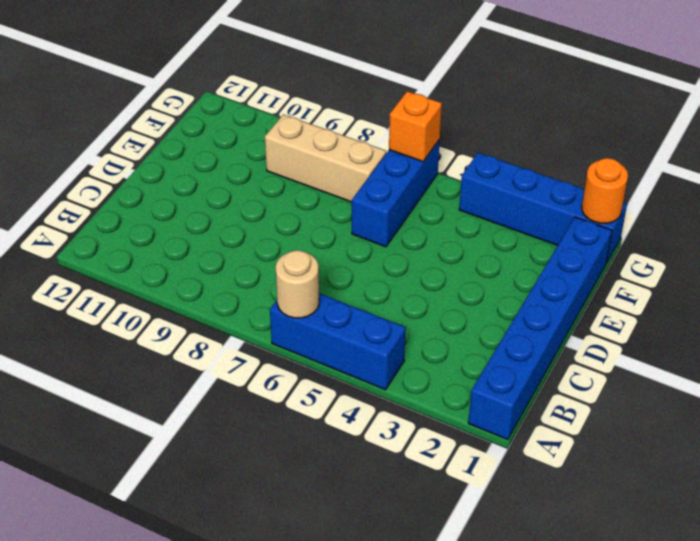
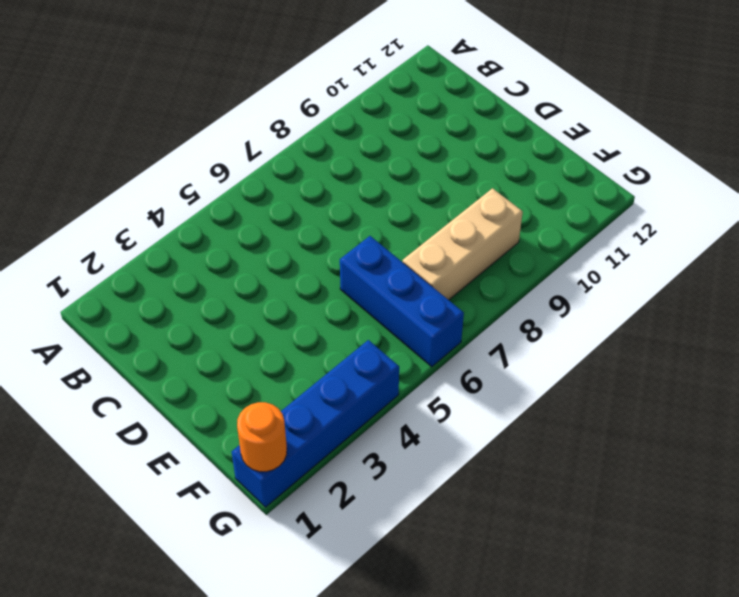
none -> blue brick A1:F1 level 1
none -> blue brick A4:A6 level 1

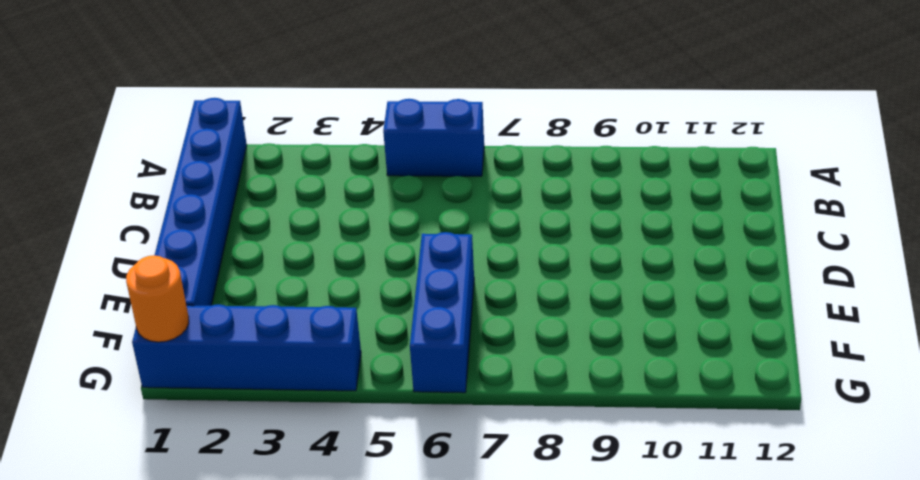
blue brick A5:A6 level 1 -> blue brick A4:A6 level 1
none -> tan brick F7:F9 level 1
none -> tan round brick A6 level 2

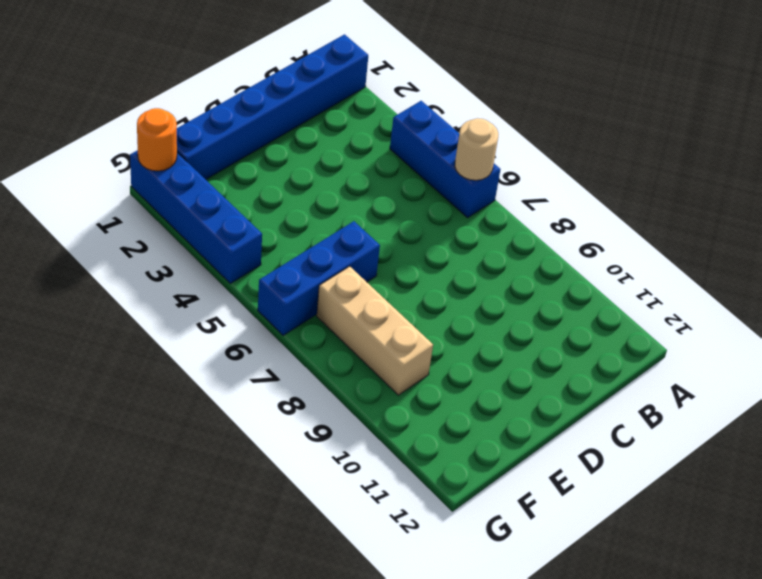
none -> orange brick G6 level 2

